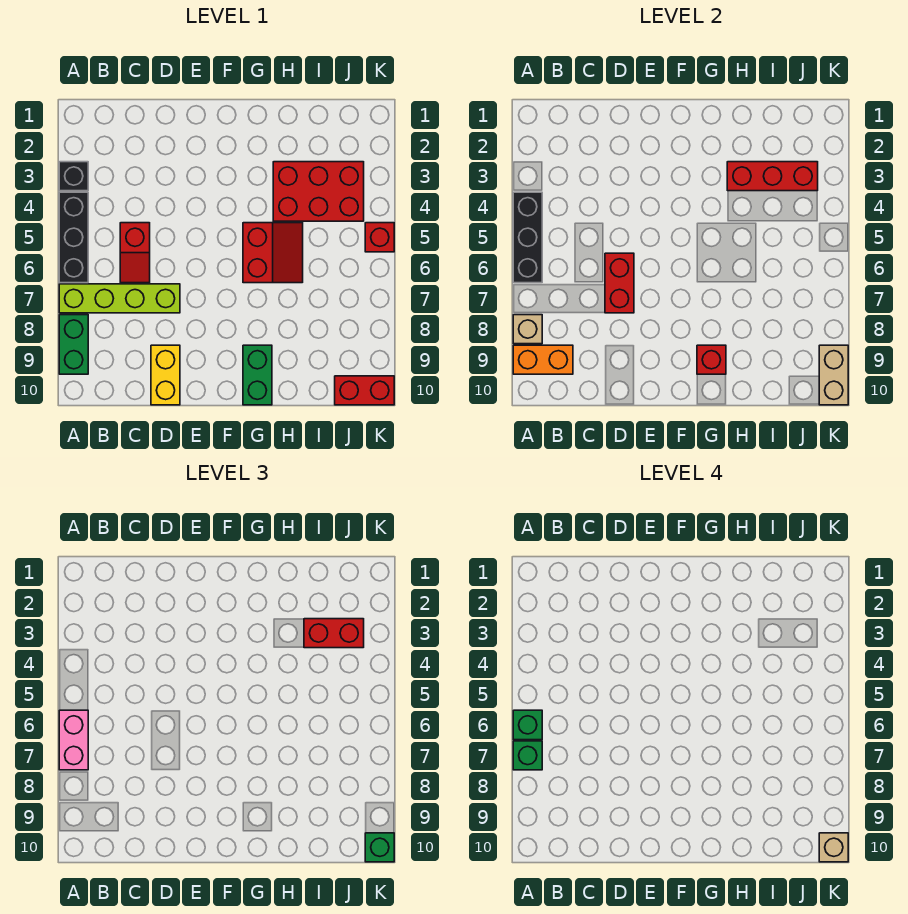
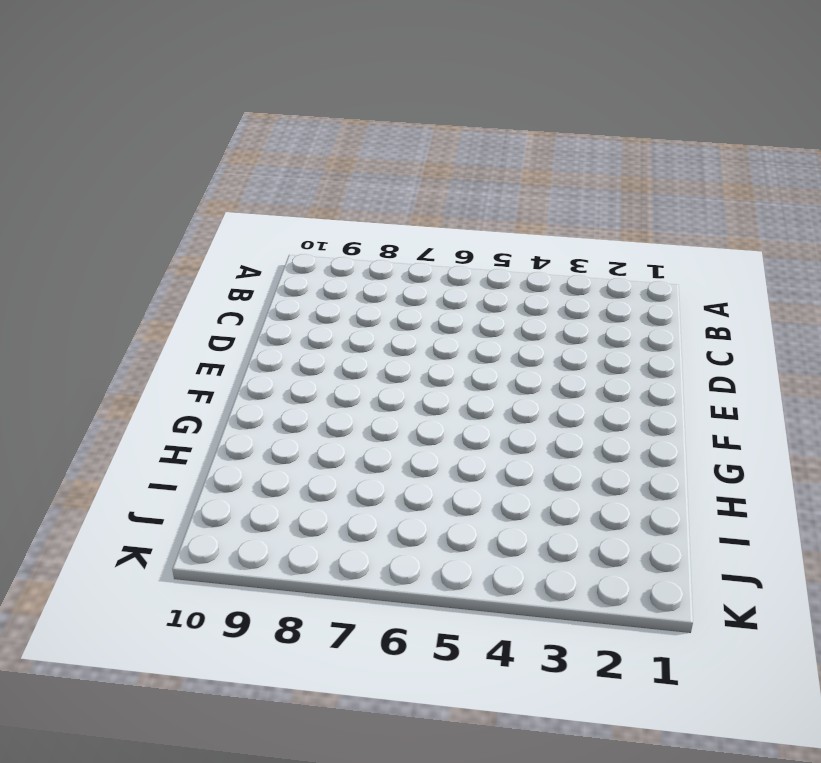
none -> black brick A3 level 1
none -> black brick A4:A6 level 1
none -> lime brick A7:D7 level 1

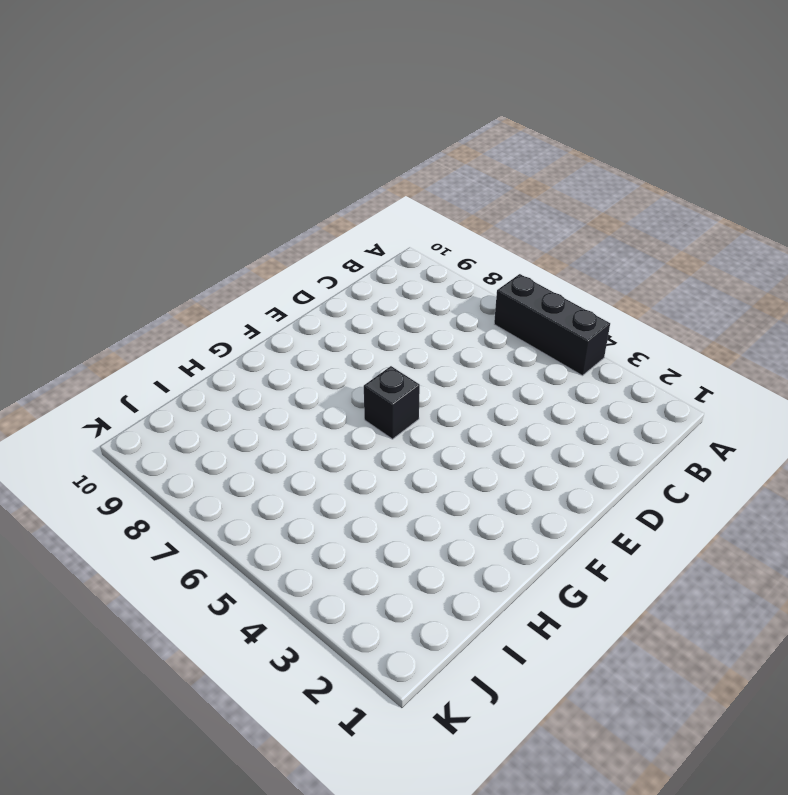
black brick F6 level 1 -> black brick A3 level 1
none -> lime brick A7:D7 level 1
none -> green brick A8:A9 level 1
none -> red slope C5:C6 level 1 top 5

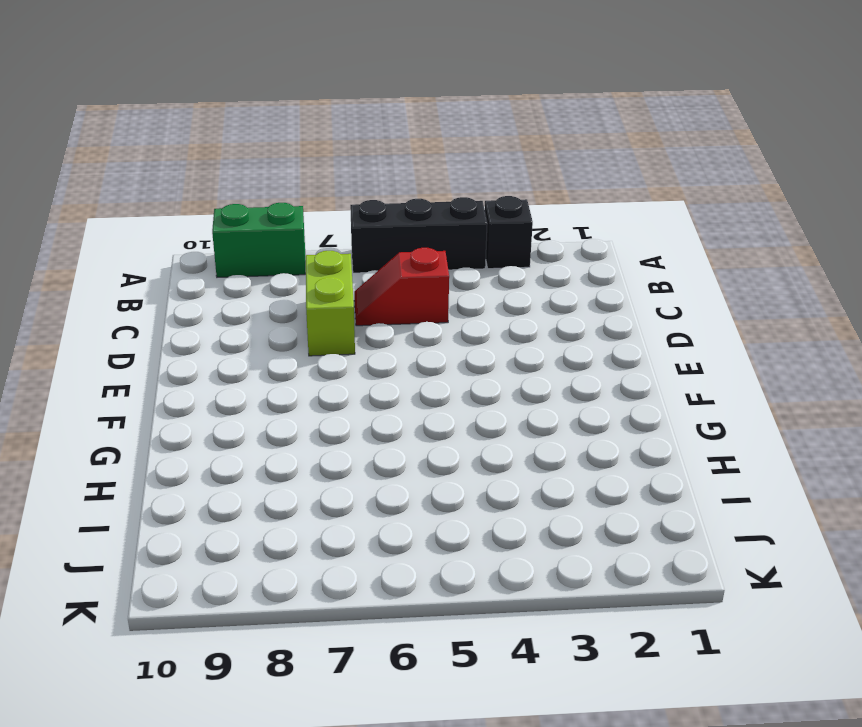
lime brick C7:D7 level 1 -> lime brick A7:D7 level 1
none -> yellow brick D9:D10 level 1
none -> red slope G5:H6 level 1 top G
none -> green brick G9:G10 level 1

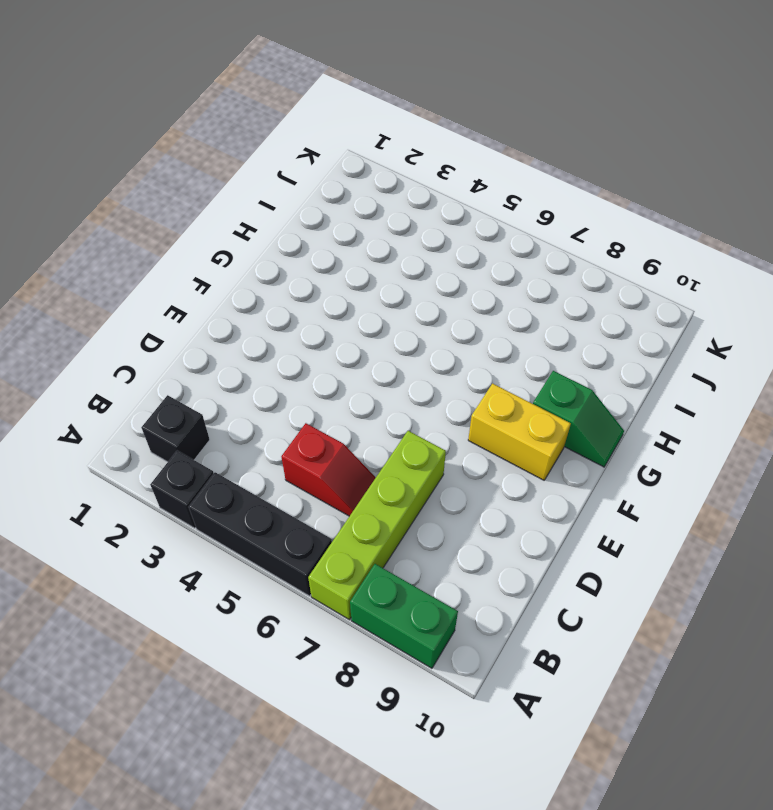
black brick B2 level 1 -> none
yellow brick F8:F9 level 1 -> yellow brick D9:D10 level 1
green slope G9:G10 level 1 top 9 -> green brick G9:G10 level 1
none -> red slope G5:H6 level 1 top G
none -> red brick H3:J4 level 1
none -> red brick J10:K10 level 1

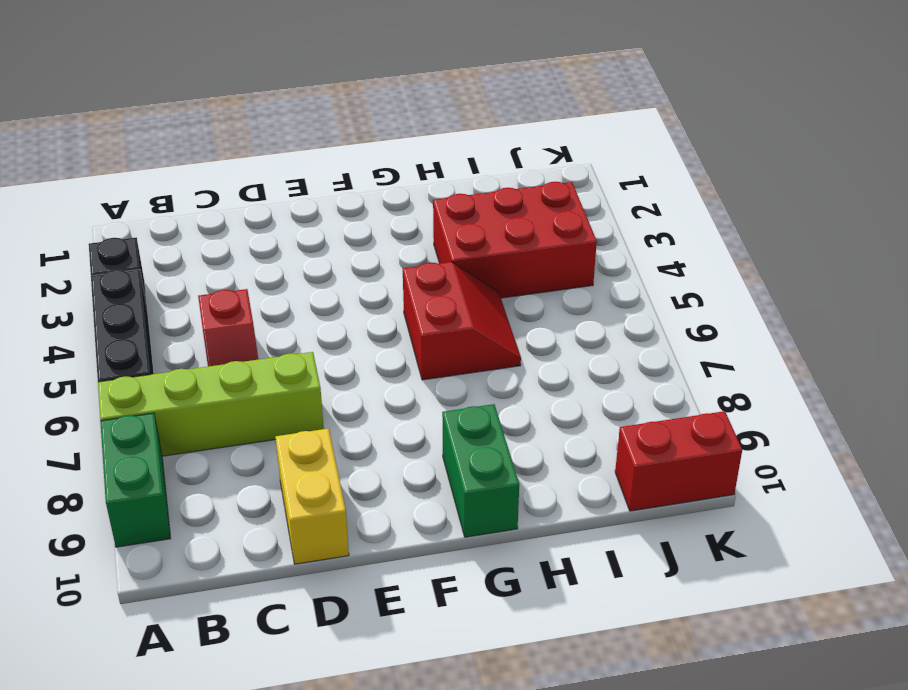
none -> red brick K5 level 1
none -> black brick A4:A6 level 2
none -> tan brick A8 level 2

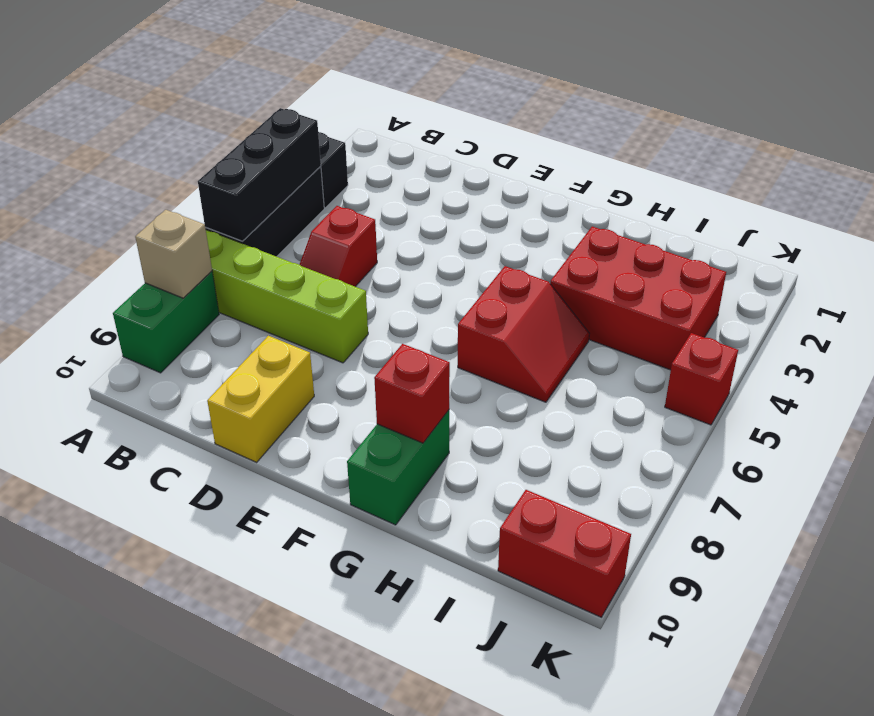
none -> orange brick A9:B9 level 2
none -> red brick D6:D7 level 2
none -> red brick H3:J3 level 2

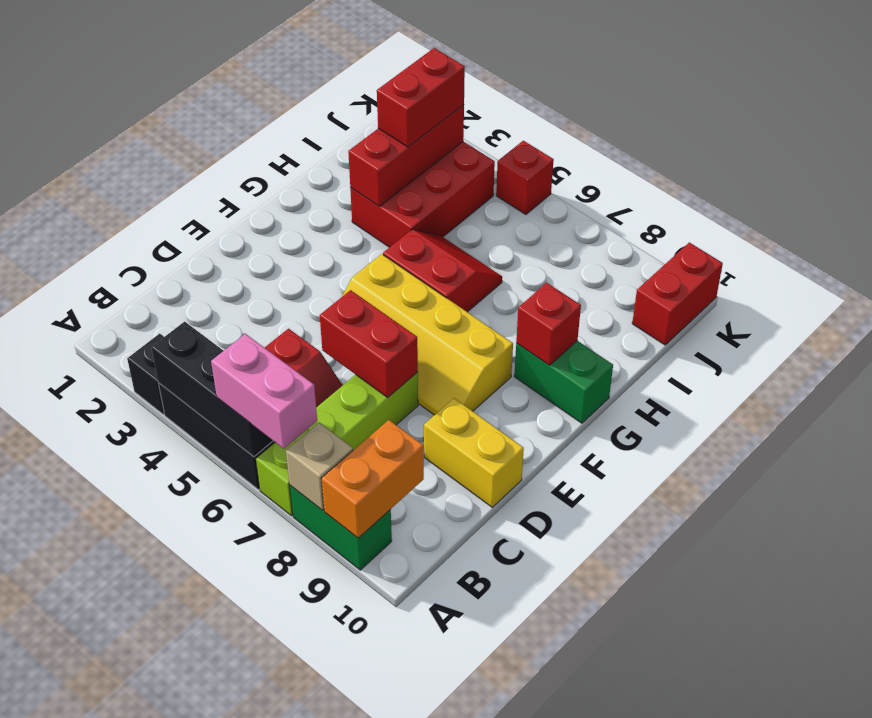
yellow slope E5:F8 level 1 top F -> none
none -> tan brick K9:K10 level 2
none -> green brick K10 level 3
none -> green brick A6 level 4

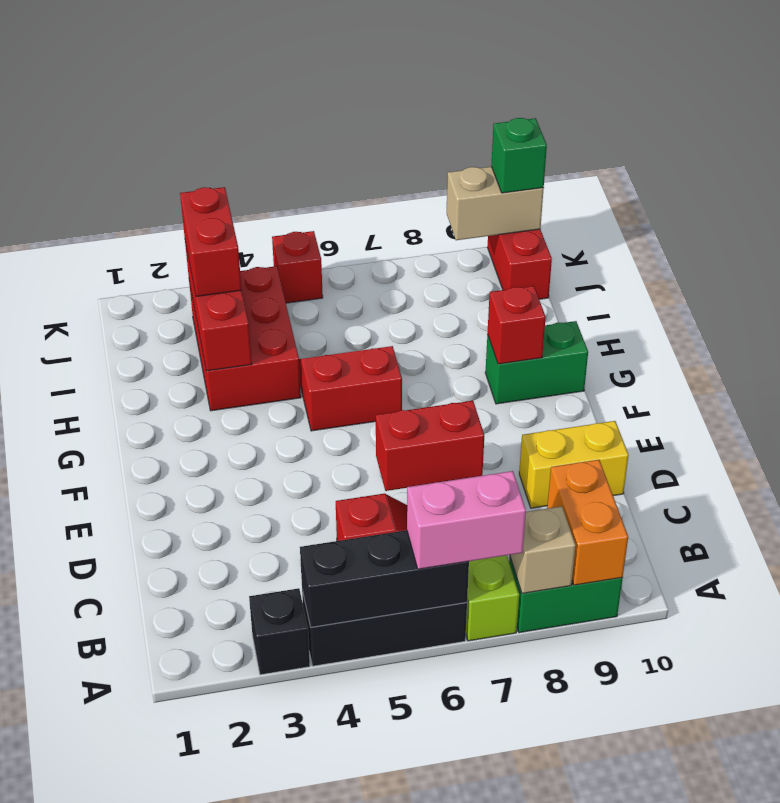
none -> green brick A6 level 4
none -> green brick A7 level 4
none -> tan brick K10 level 4

